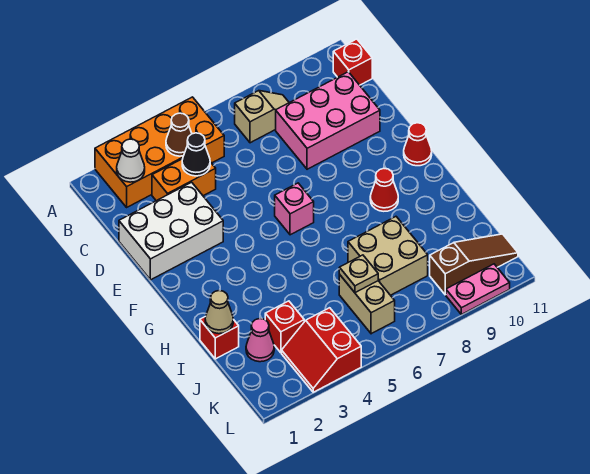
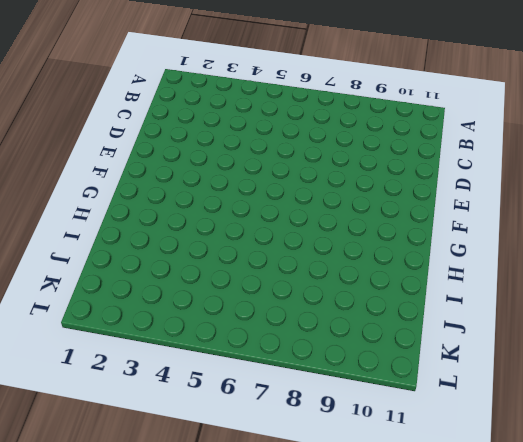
none -> orange brick A2:B5 level 1
none -> tan slope B7:B8 level 1 top 7
none -> red brick B11 level 1

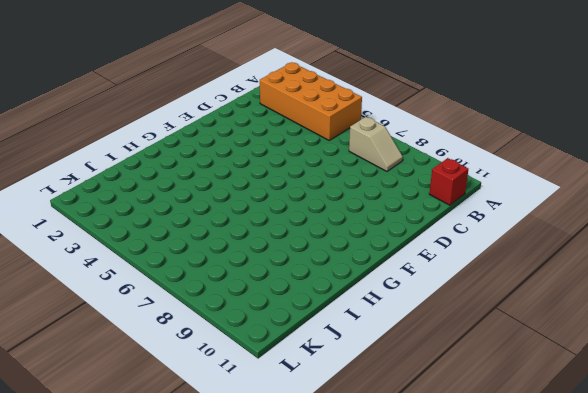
none -> orange brick C3:C4 level 1
none -> pink brick C8:D10 level 1
none -> white brick D1:E3 level 1

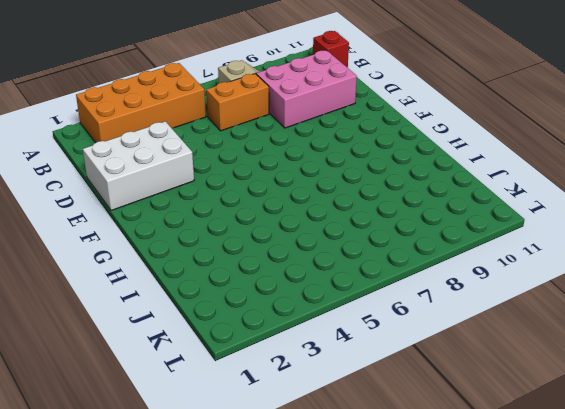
orange brick C6:C7 level 1 -> orange brick C3:C4 level 1
none -> pink brick F6 level 1
none -> red cone F11 level 1
none -> red cone G9 level 1

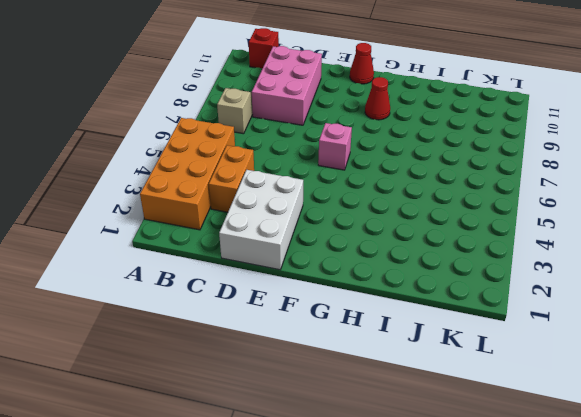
none -> red brick I1 level 1
none -> tan brick I7:J8 level 1
none -> pink cone J2 level 1

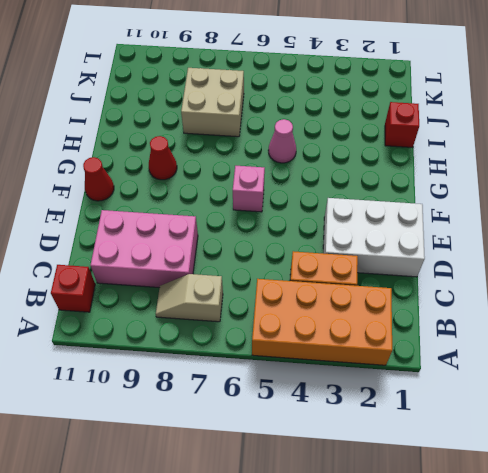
pink cone H5 level 1 -> pink cone J2 level 1
none -> red brick J3 level 1
none -> tan brick J6:K6 level 1
none -> red slope K3:L4 level 1 top 4

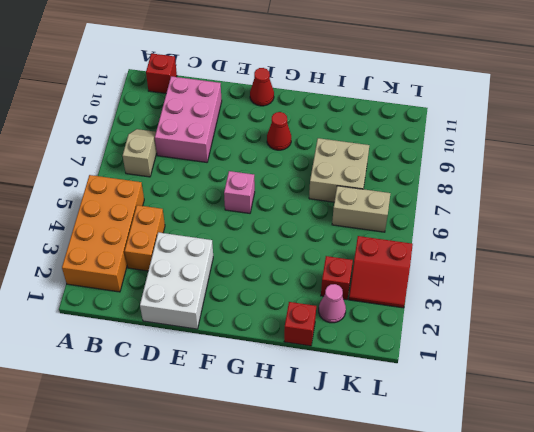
none -> brown slope K9:K11 level 1 top 9
none -> pink plate L9:L10 level 1
none -> white cone B2 level 2

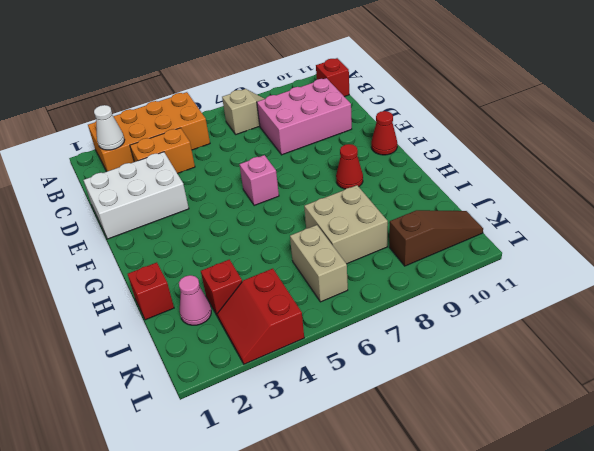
none -> pink plate L9:L10 level 1
none -> brown cone B4 level 2
none -> black cone C4 level 2

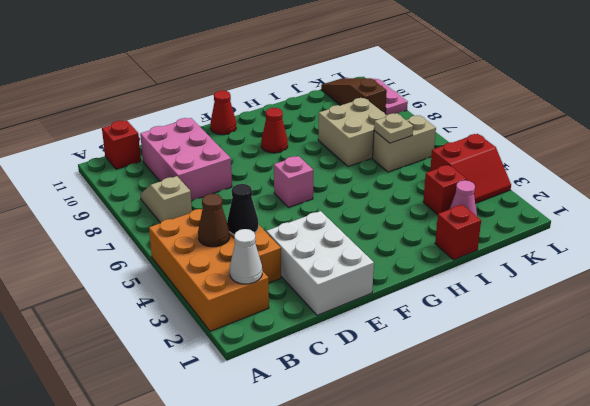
none -> tan cone I1 level 2

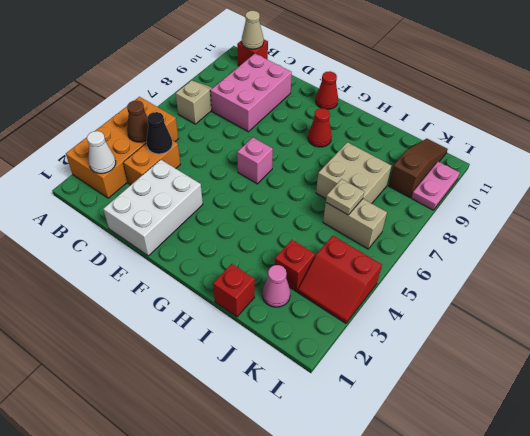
tan cone B11 level 2 -> tan cone I1 level 2

